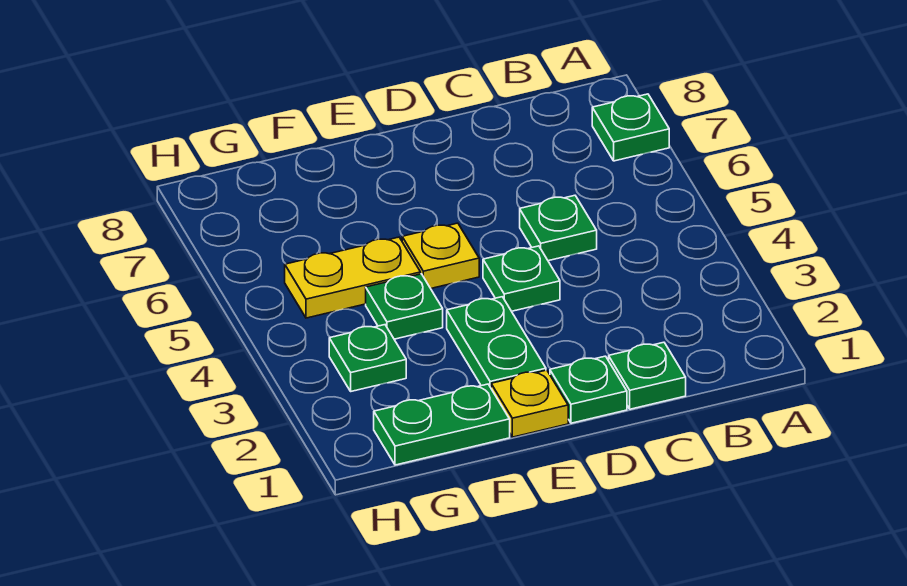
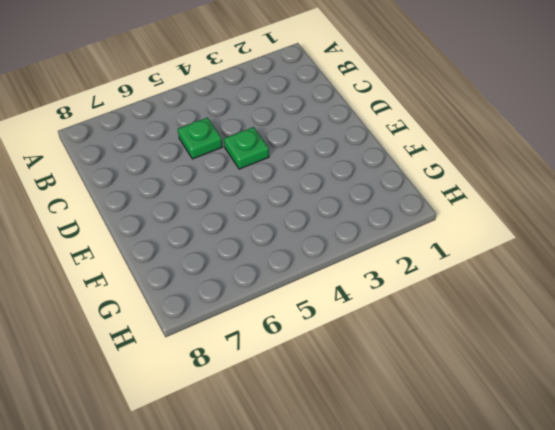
none -> green plate A7 level 1
none -> green plate C1 level 1
none -> green plate D1 level 1

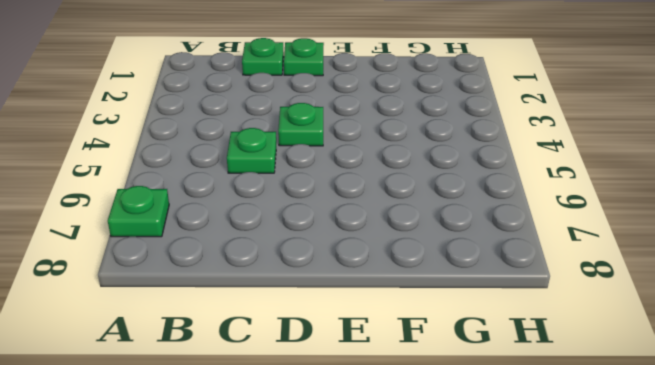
none -> yellow plate E1 level 1
none -> green plate E2:E3 level 1
none -> yellow plate E5 level 1

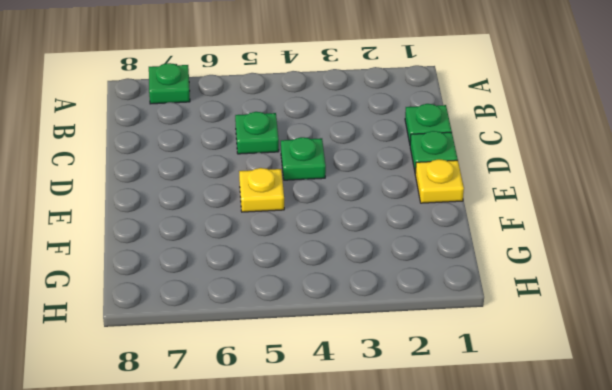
none -> green plate E2:E3 level 1
none -> green plate F1:G1 level 1
none -> green plate F4 level 1

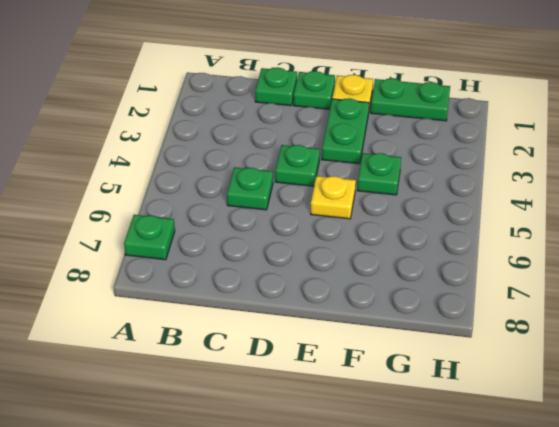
none -> yellow plate F5:G5 level 1
none -> green plate G3 level 1

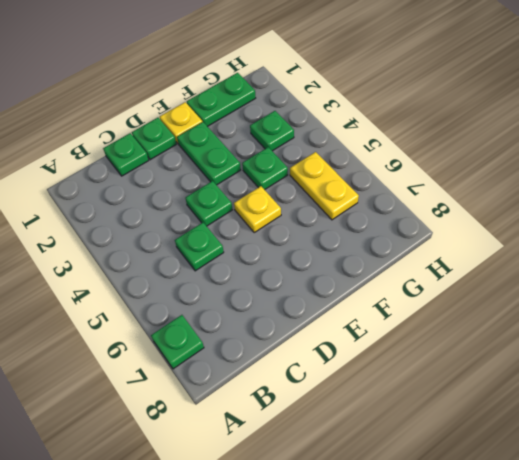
yellow plate G5:G6 level 1 -> yellow plate F5:G5 level 1

